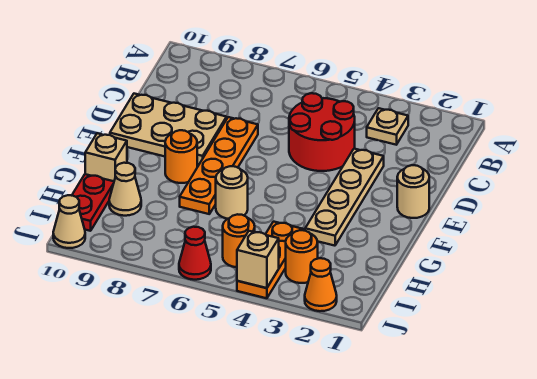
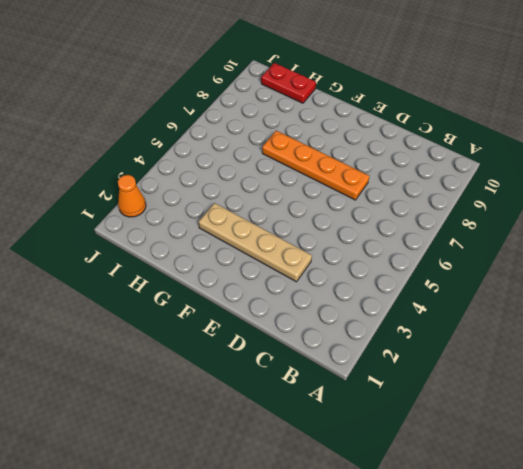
none -> tan plate B3 level 1
none -> red round brick C4:D5 level 1
none -> tan plate D8:E10 level 1

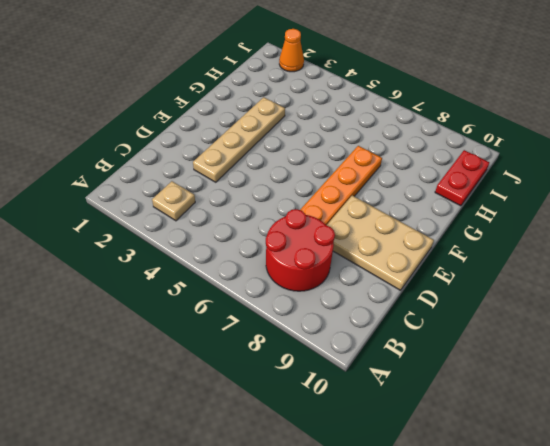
red round brick B7:C8 level 1 -> red round brick C4:D5 level 1
none -> tan round brick E1 level 1
none -> orange round brick F8 level 1
none -> tan round brick G6 level 1

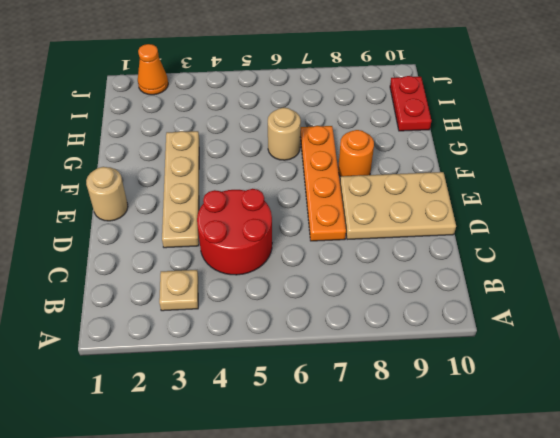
none -> tan brick G10 level 1
none -> orange plate H4:J4 level 1
none -> tan cone H9 level 1

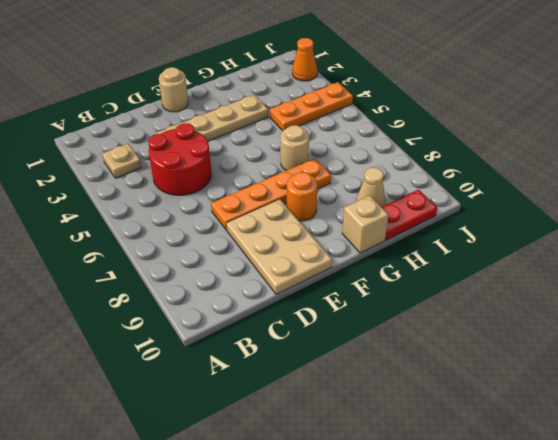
none -> orange round brick I3 level 1
none -> orange round brick I5 level 1
none -> red cone J6 level 1

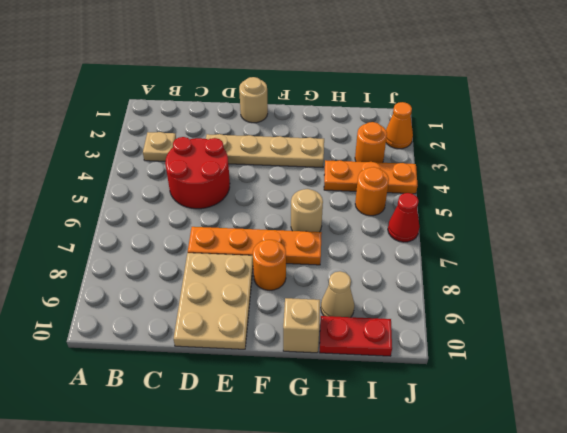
none -> tan cone J10 level 1
none -> tan brick J4 level 2

